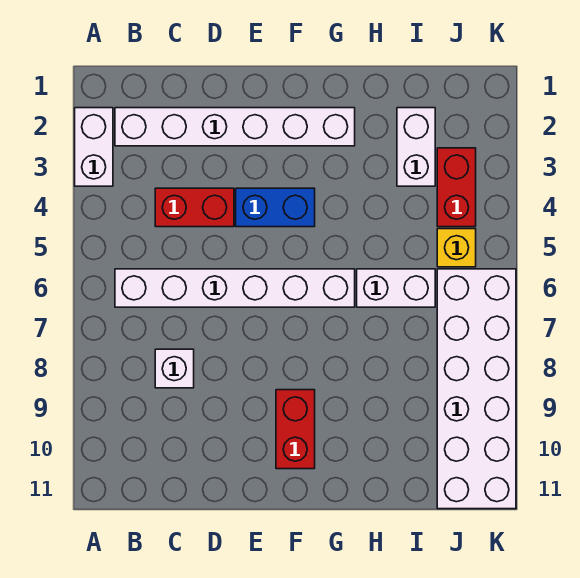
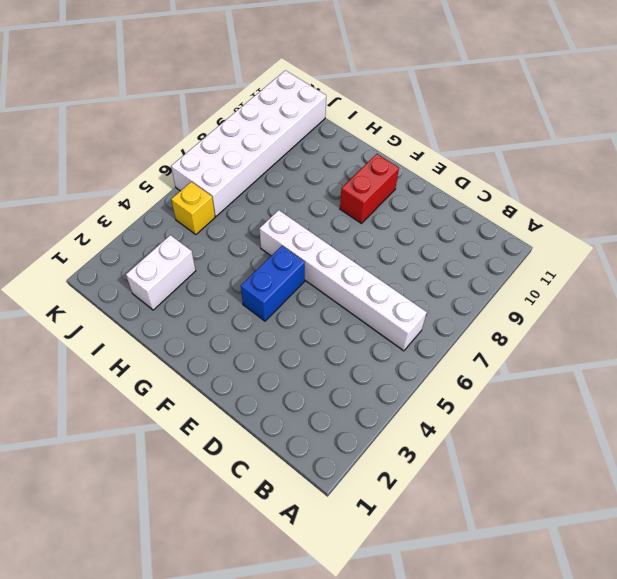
blue brick F4:F5 level 1 -> blue brick E4:F4 level 1
none -> white brick A2:A3 level 1
none -> white brick B2:G2 level 1
none -> red brick C4:D4 level 1

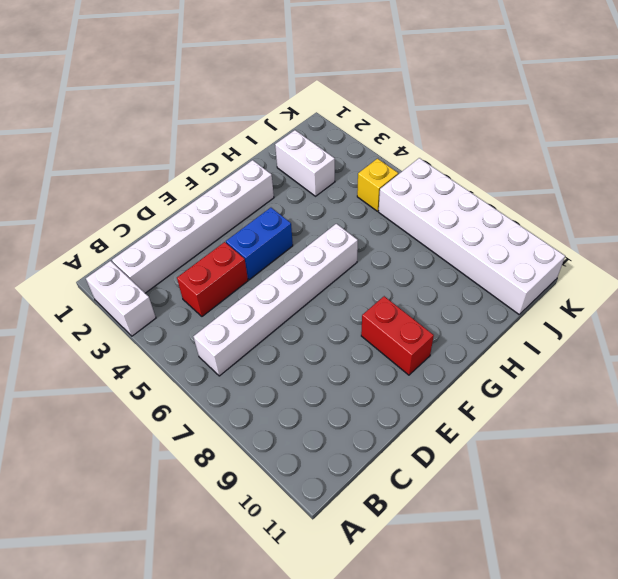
none -> white brick C8 level 1
none -> white brick H6:I6 level 1
none -> red brick J3:J4 level 1

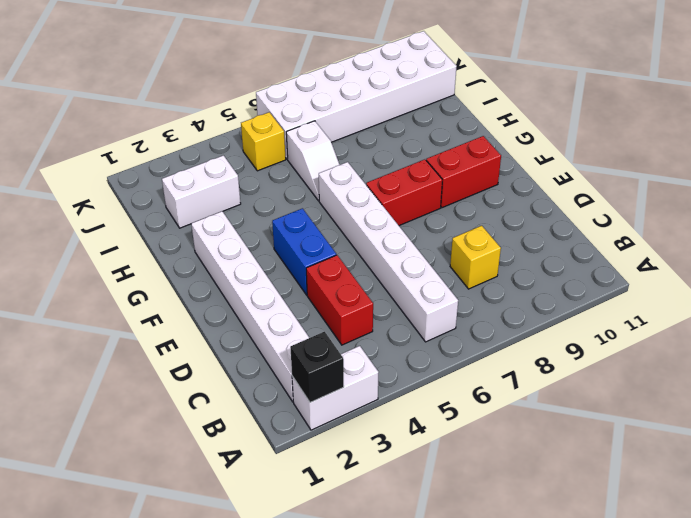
black brick A2 level 2 -> none
yellow brick C8 level 1 -> white brick C8 level 1
red brick F7:F8 level 1 -> red brick J3:J4 level 1
white slope H6:I6 level 1 top I -> white brick H6:I6 level 1

